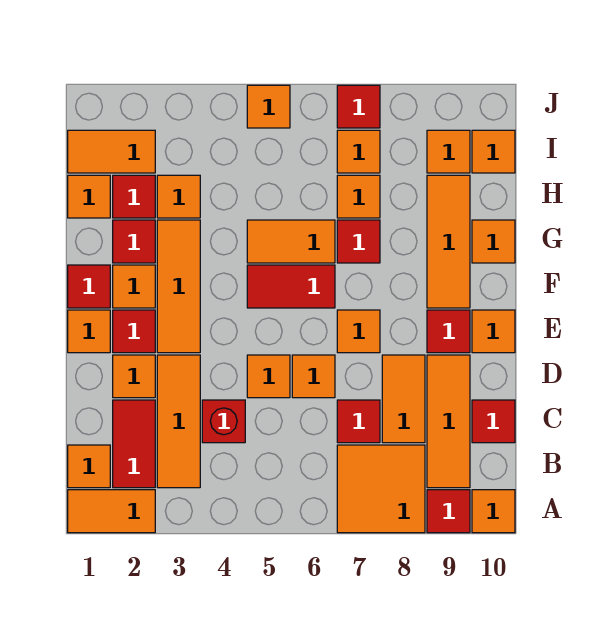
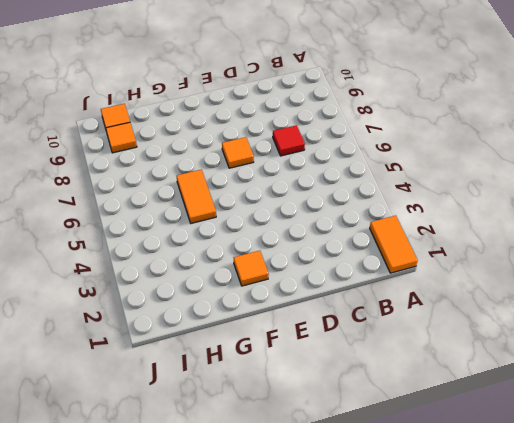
none -> orange tile A7:B8 level 1
none -> red tile A9 level 1
none -> orange tile A10 level 1
none -> orange tile B1 level 1

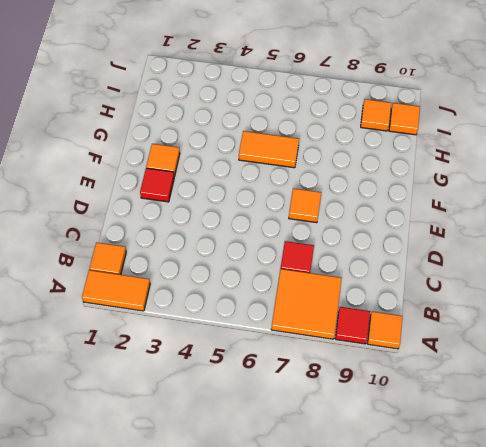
none -> red tile B2:C2 level 1
none -> orange tile B3:D3 level 1
none -> orange tile B9:D9 level 1
none -> red brick C4 level 1

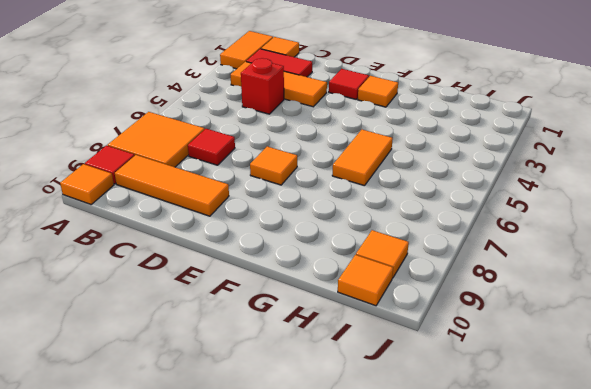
none -> orange tile C8:D8 level 1
none -> red tile C10 level 1
none -> orange tile D2 level 1
none -> orange tile D5 level 1

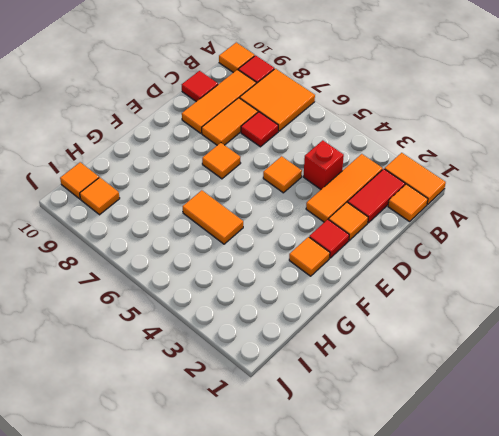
none -> orange tile D6 level 1
none -> orange tile E1 level 1
none -> orange tile E3:G3 level 1
none -> red tile E9 level 1

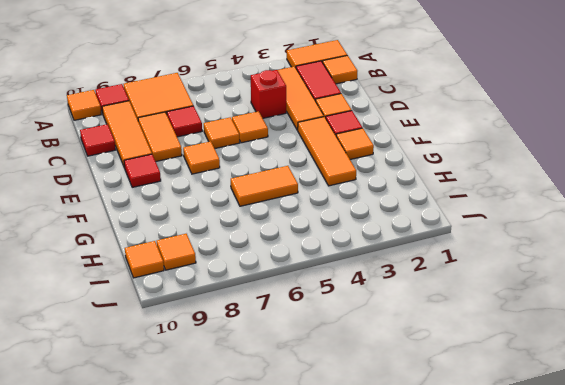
none -> orange tile E1 level 1
none -> orange tile E10 level 1
none -> red tile F1 level 1
none -> red tile F5:F6 level 1

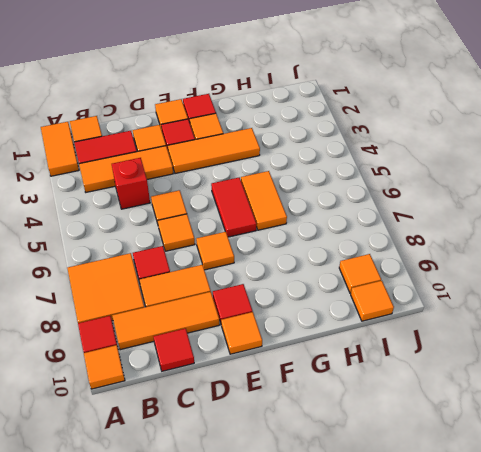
none -> orange tile F9:H9 level 1
none -> red tile G2 level 1
none -> red tile G7 level 1
none -> orange tile G10 level 1

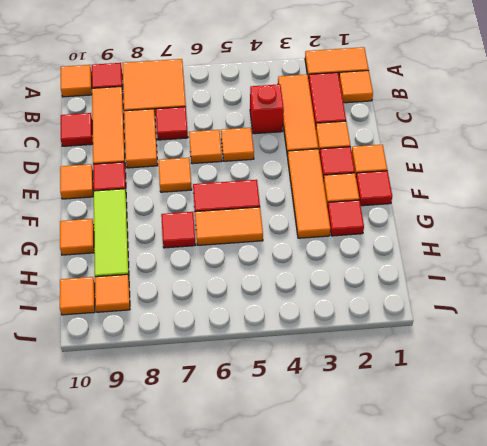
lime tile F9:H9 level 1 -> orange tile F9:H9 level 1
none -> orange tile H1 level 1
none -> red tile H2 level 1
none -> orange tile H3 level 1
none -> orange tile H7 level 1

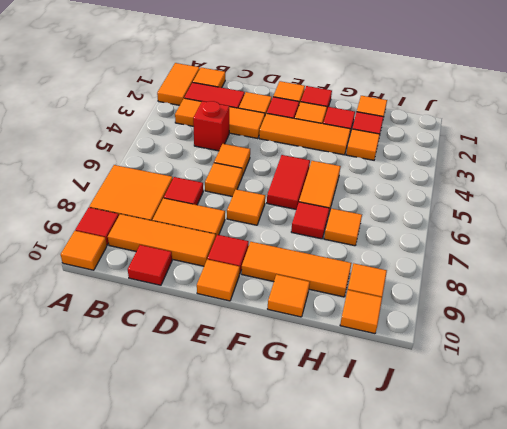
none -> orange tile I1:I2 level 1
none -> orange tile I7 level 1
none -> orange tile J5 level 1
none -> red tile J7 level 1

